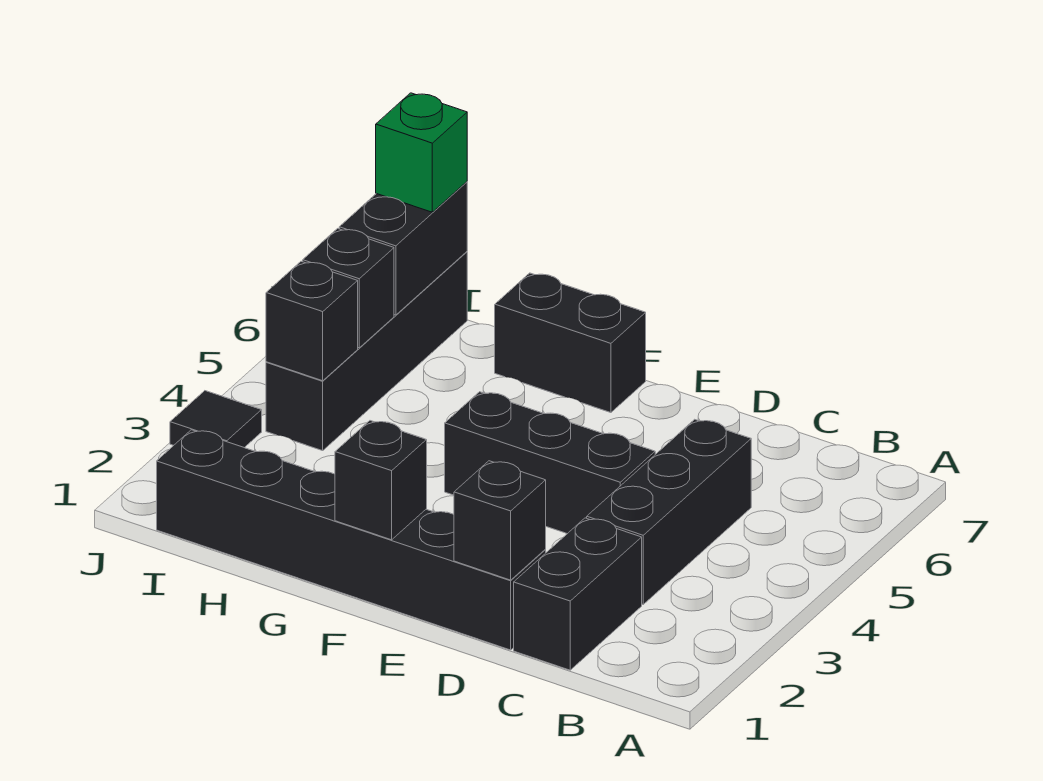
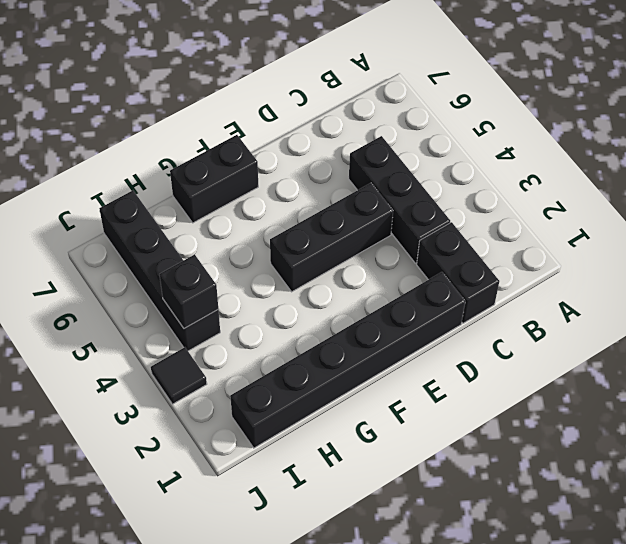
none -> black brick D1 level 2
none -> black brick F1 level 2
none -> black brick I5 level 2

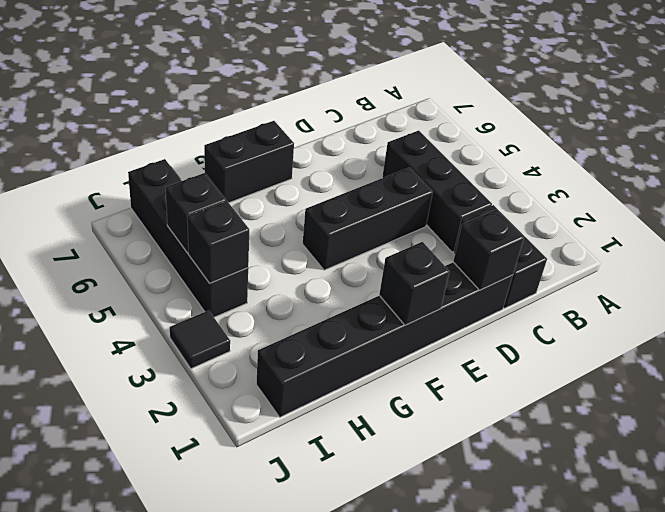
none -> black brick I6:I7 level 2
none -> green brick I7 level 3

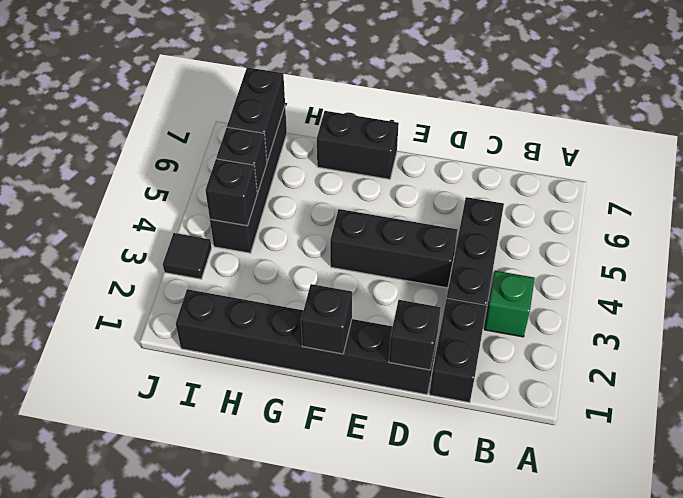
green brick B3 level 1 -> green brick I7 level 3

